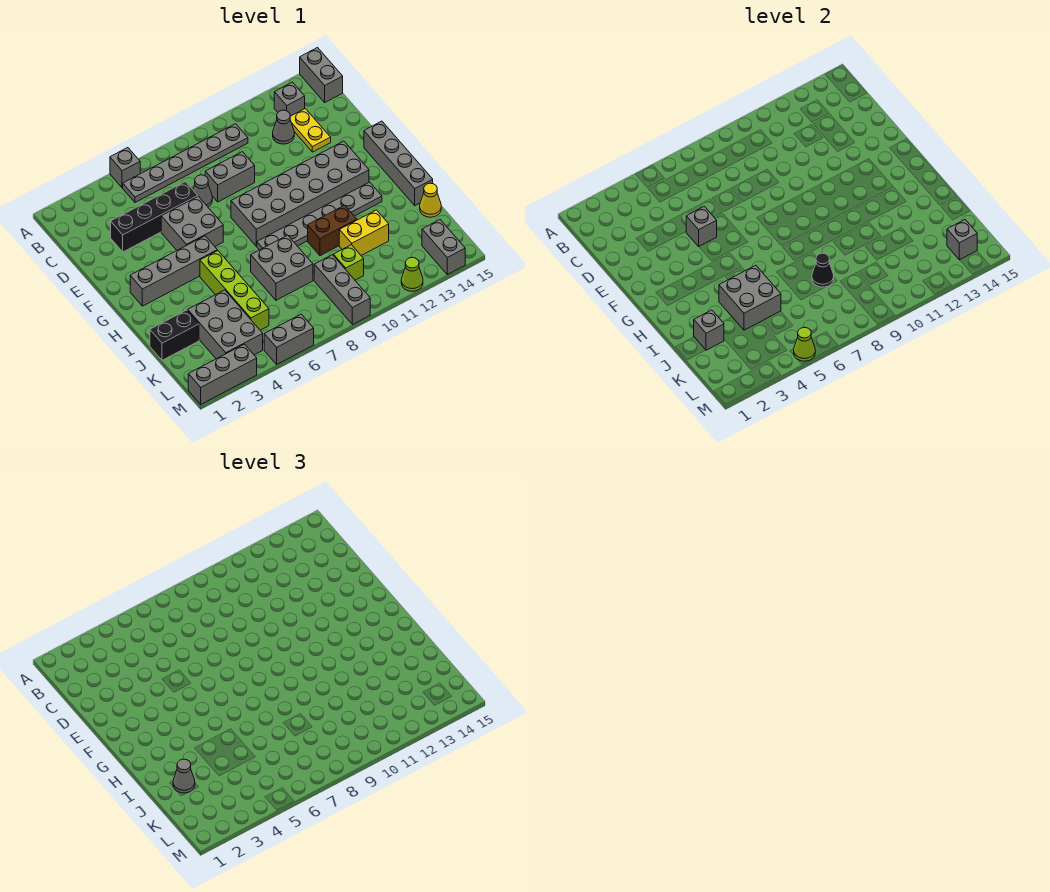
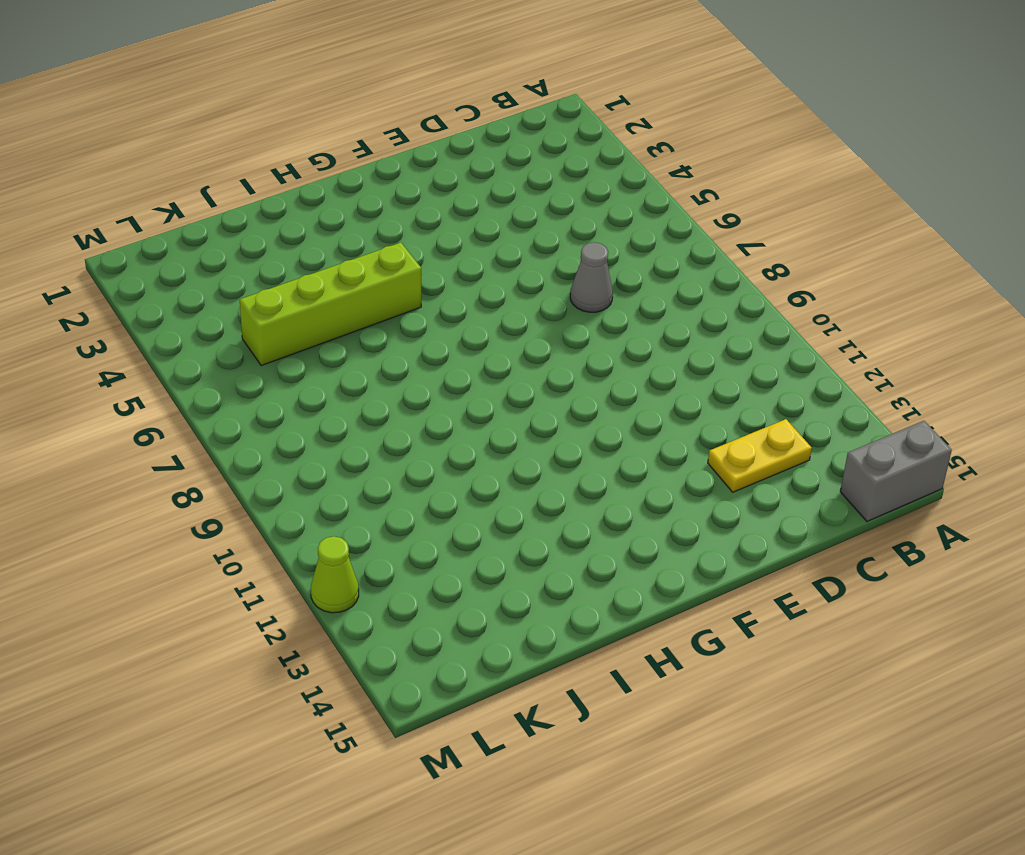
none -> grey brick A5 level 1
none -> grey plate B5:B10 level 1
none -> grey brick B13 level 1
none -> grey cone C12 level 1

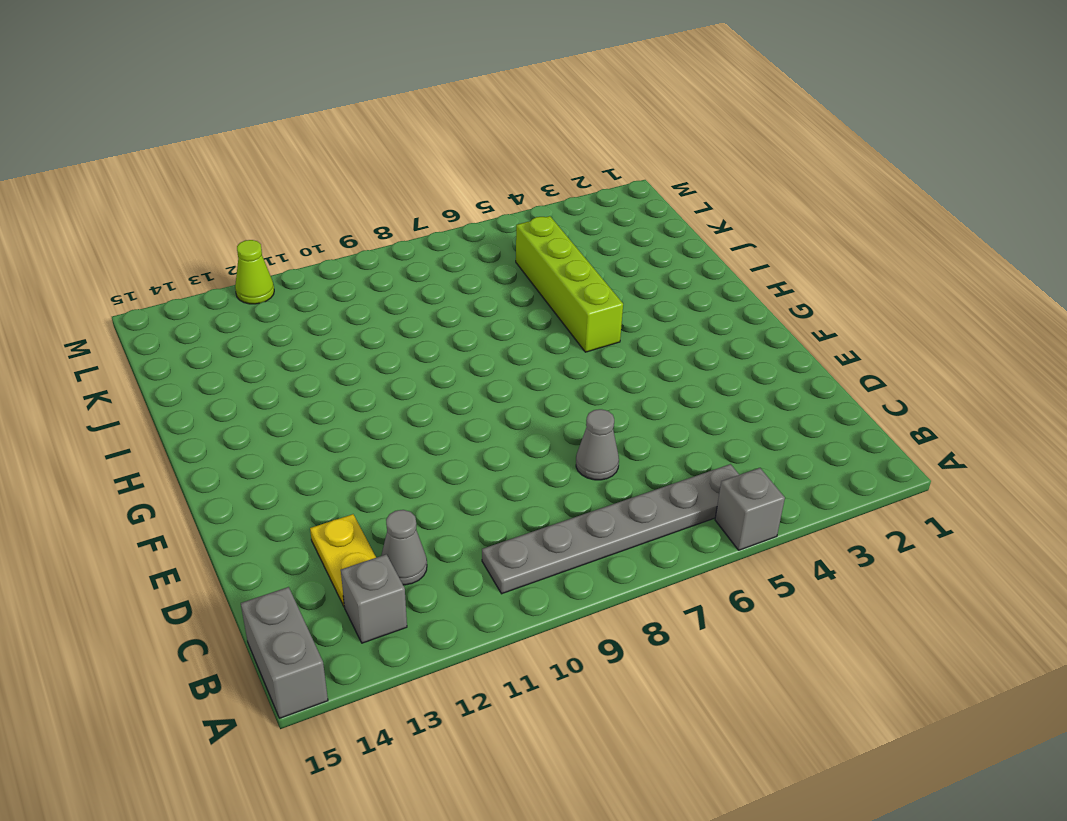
none -> black brick D3:D6 level 1
none -> grey brick D8:D9 level 1
none -> grey brick E5:F6 level 1
none -> grey brick F8:G13 level 1

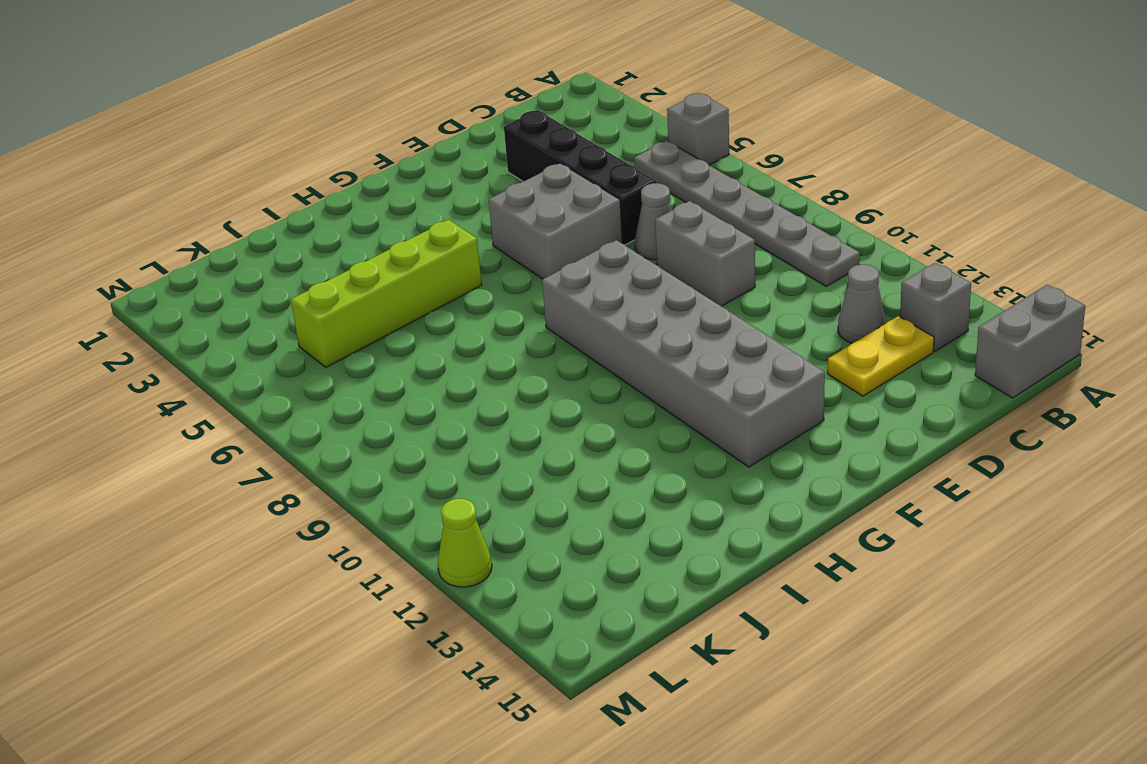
none -> grey brick F15:I15 level 1
none -> grey brick G2:G5 level 1
none -> grey plate H8:H13 level 1
none -> grey brick I7:J8 level 1

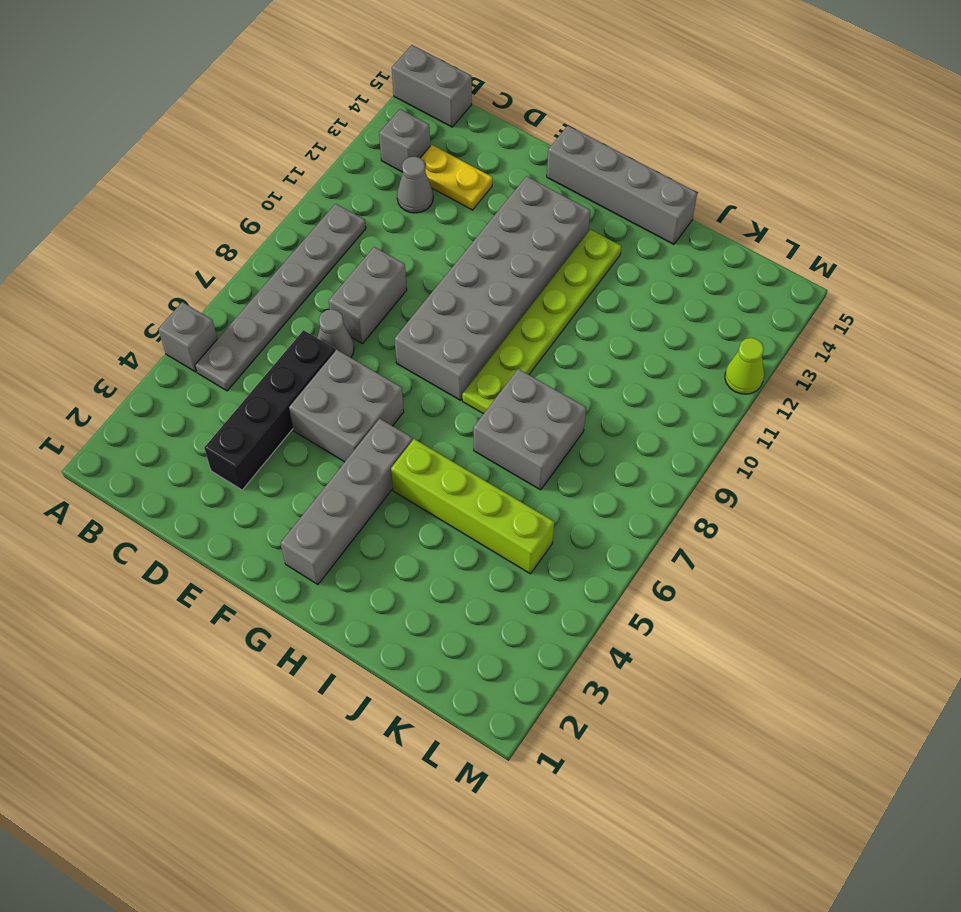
lime plate H8:H13 level 1 -> grey plate H8:H13 level 1
none -> brown brick I10:I11 level 1
none -> black brick J1:J2 level 1
none -> grey brick J3:L4 level 1
none -> yellow brick J11:J12 level 1

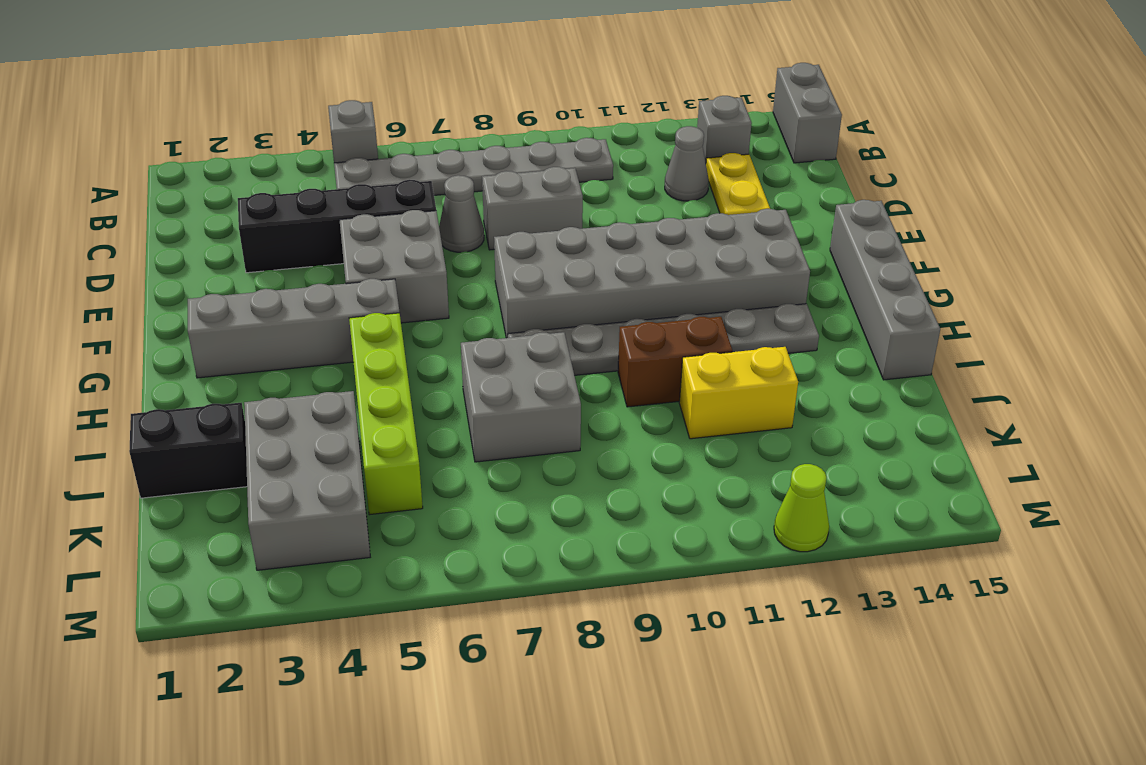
none -> yellow cone J15 level 1
none -> grey brick K9:M9 level 1
none -> lime brick K10 level 1
none -> grey brick L14:M14 level 1

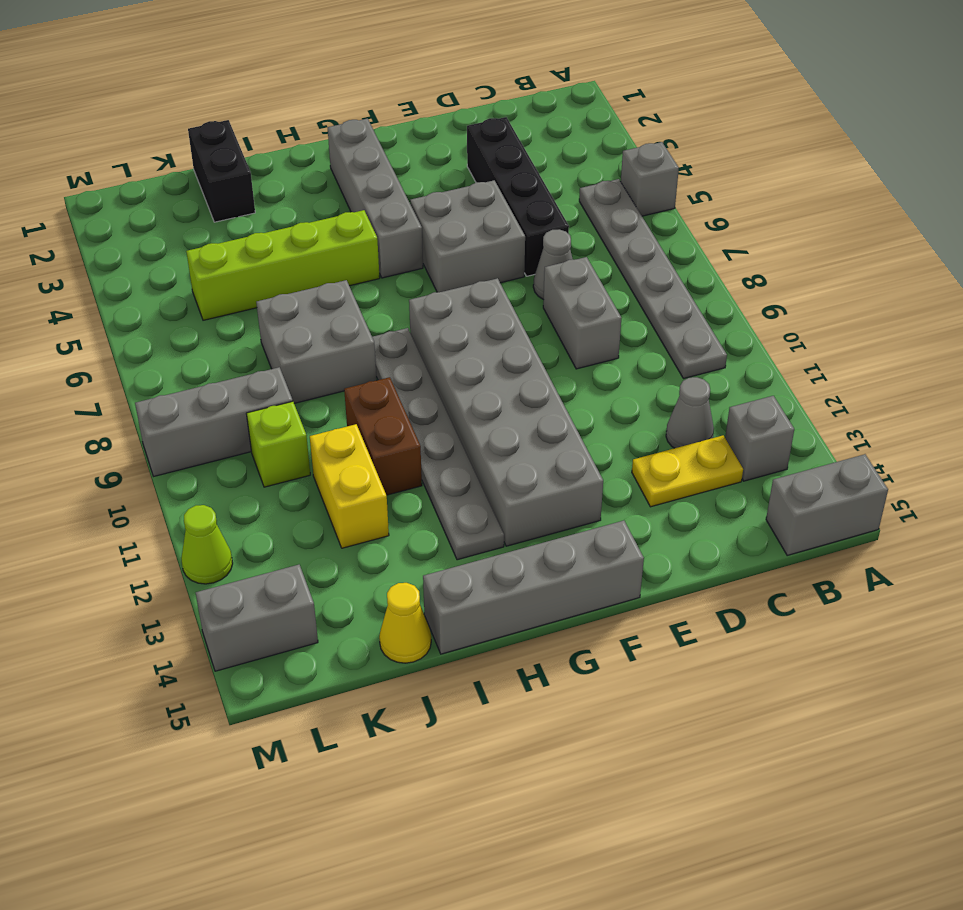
none -> grey brick J3:L4 level 1
none -> grey brick M1:M3 level 1
none -> grey brick M5:M6 level 1
none -> grey brick E5 level 2

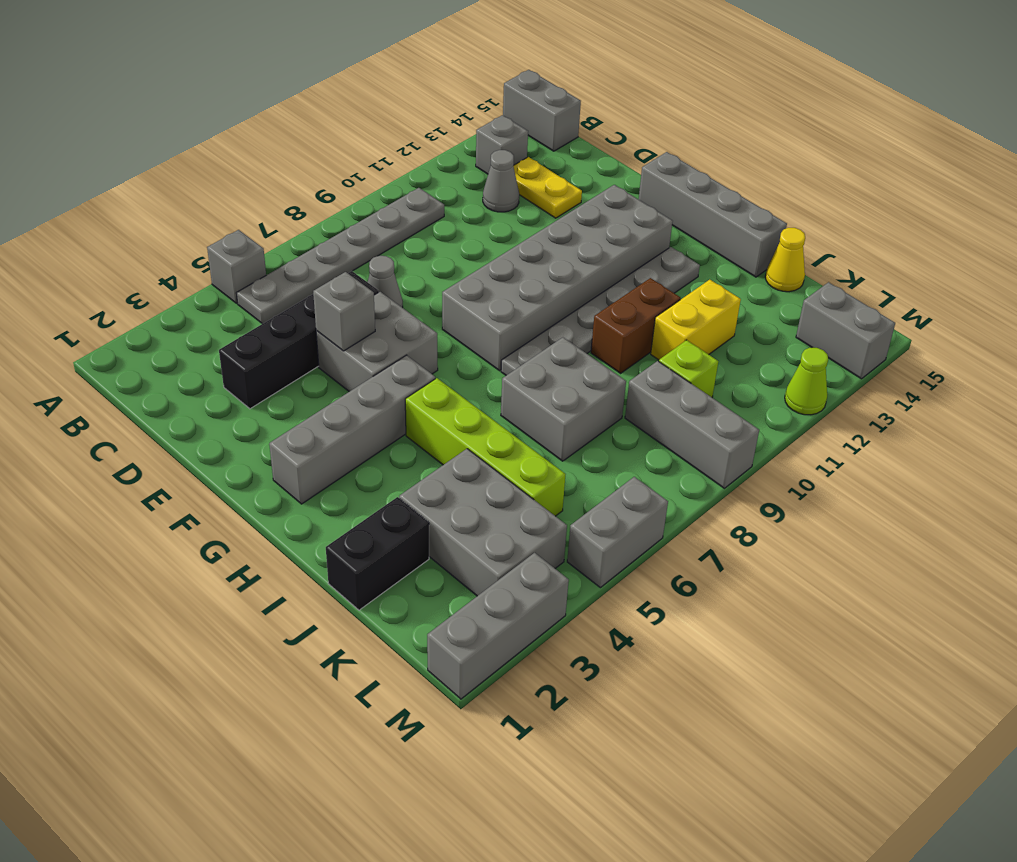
none -> grey brick D8:D9 level 1
none -> grey brick I4:J5 level 2
none -> grey brick J2 level 2
none -> black cone J8 level 2

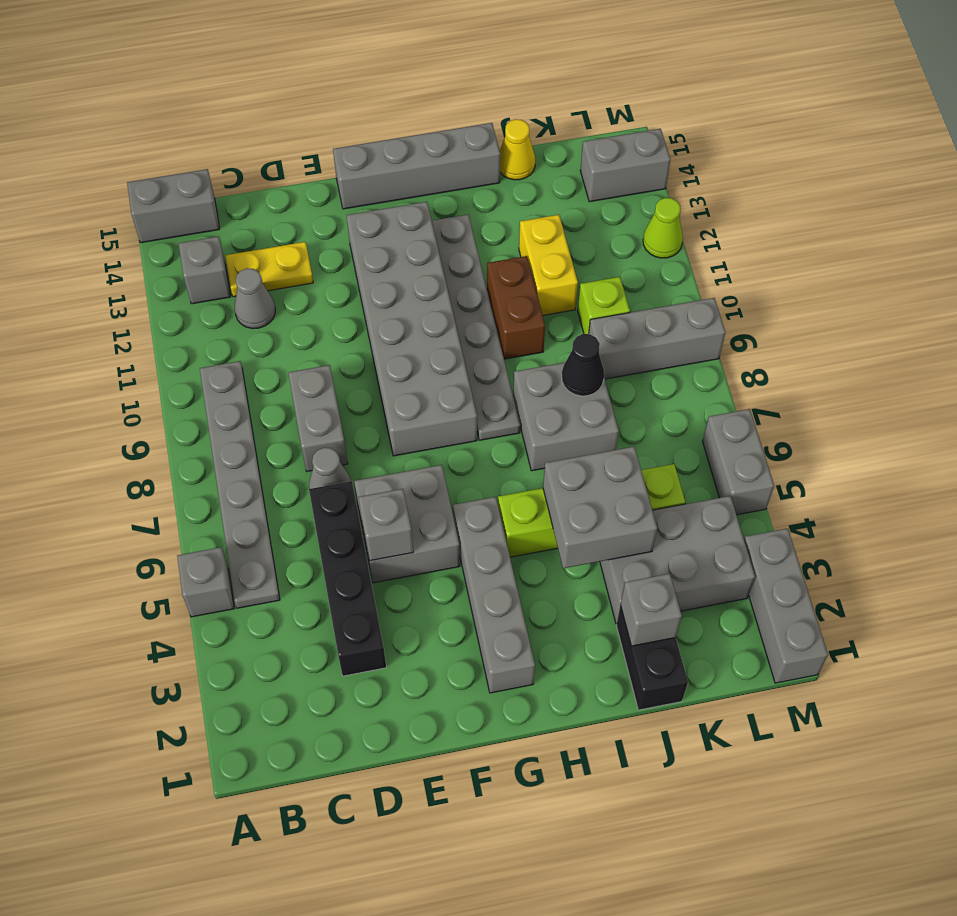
none -> grey brick L14 level 2
none -> lime cone M5 level 2
none -> grey cone J2 level 3

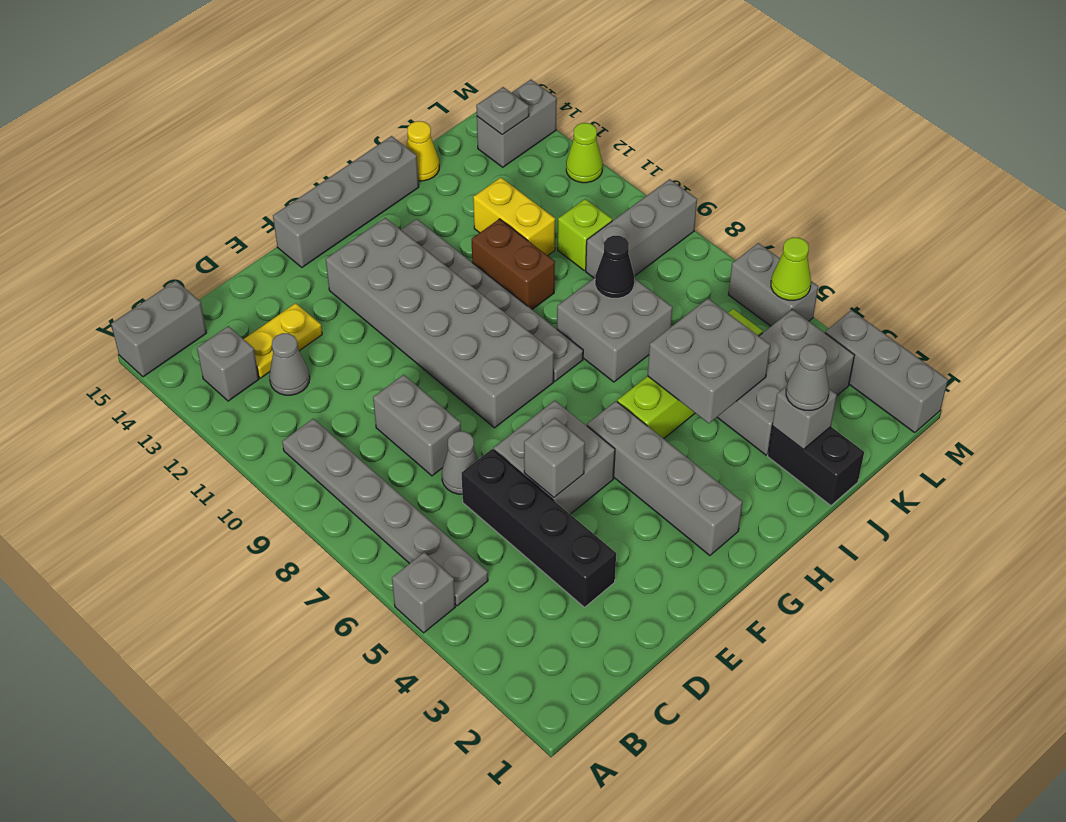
grey plate L14 level 2 -> grey brick L14 level 2

